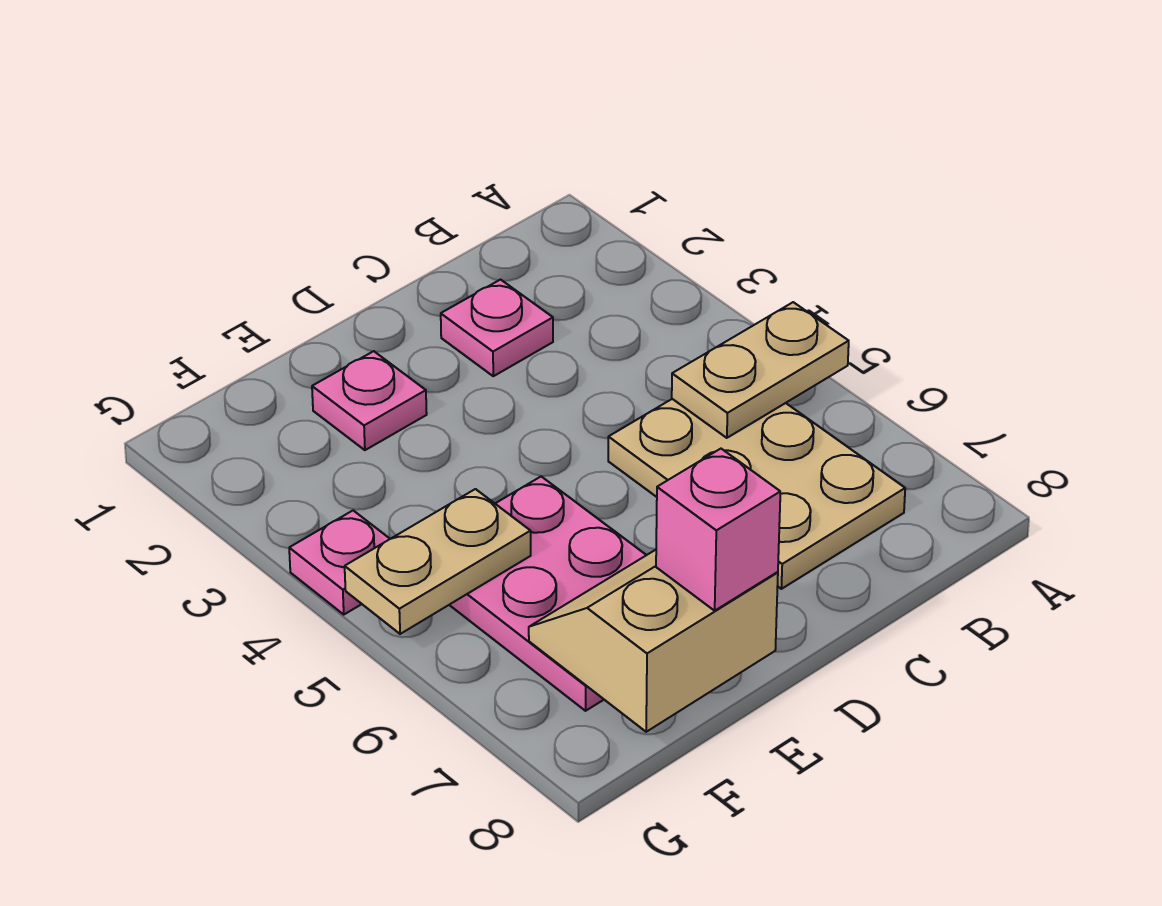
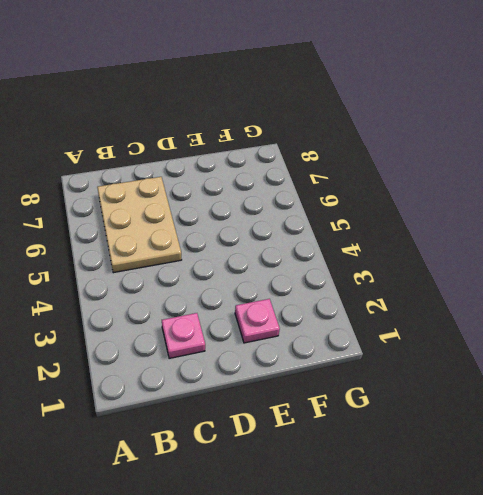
none -> pink plate E5:F7 level 1
none -> pink plate G4 level 1

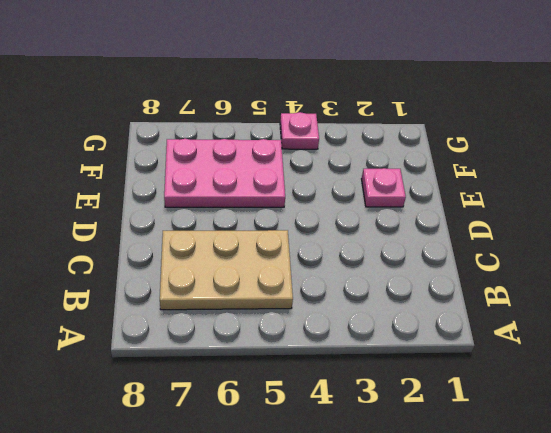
none -> pink plate C2 level 1
none -> tan plate A5:B5 level 2

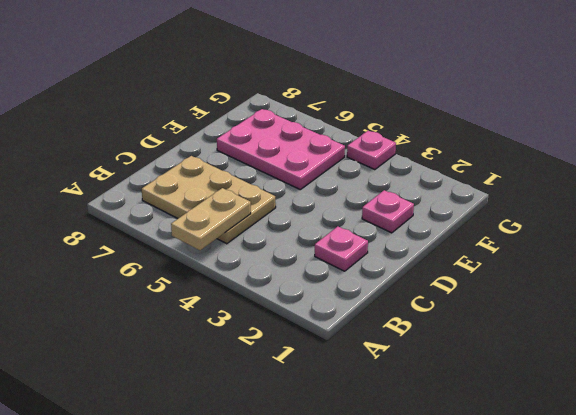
none -> tan slope E7:F8 level 2 top 8
none -> tan plate F5:G5 level 2

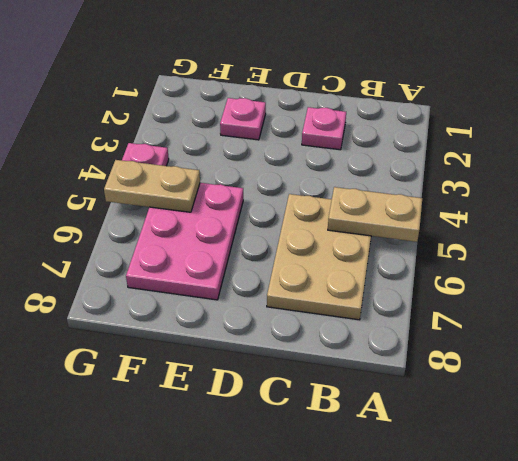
none -> tan slope E7:F8 level 2 top 8
none -> pink brick E8 level 3

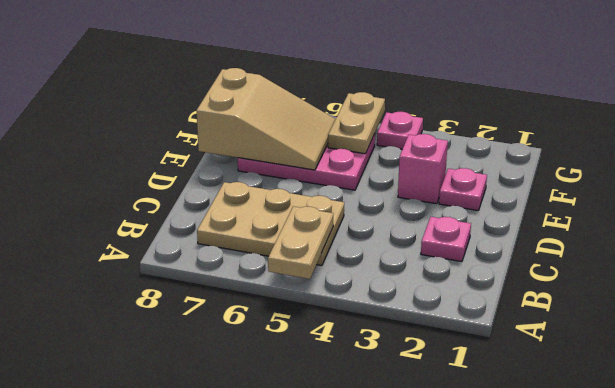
pink brick E3 level 1 -> pink brick E8 level 3
tan slope E6:F8 level 2 top 8 -> tan slope E7:F8 level 2 top 8

